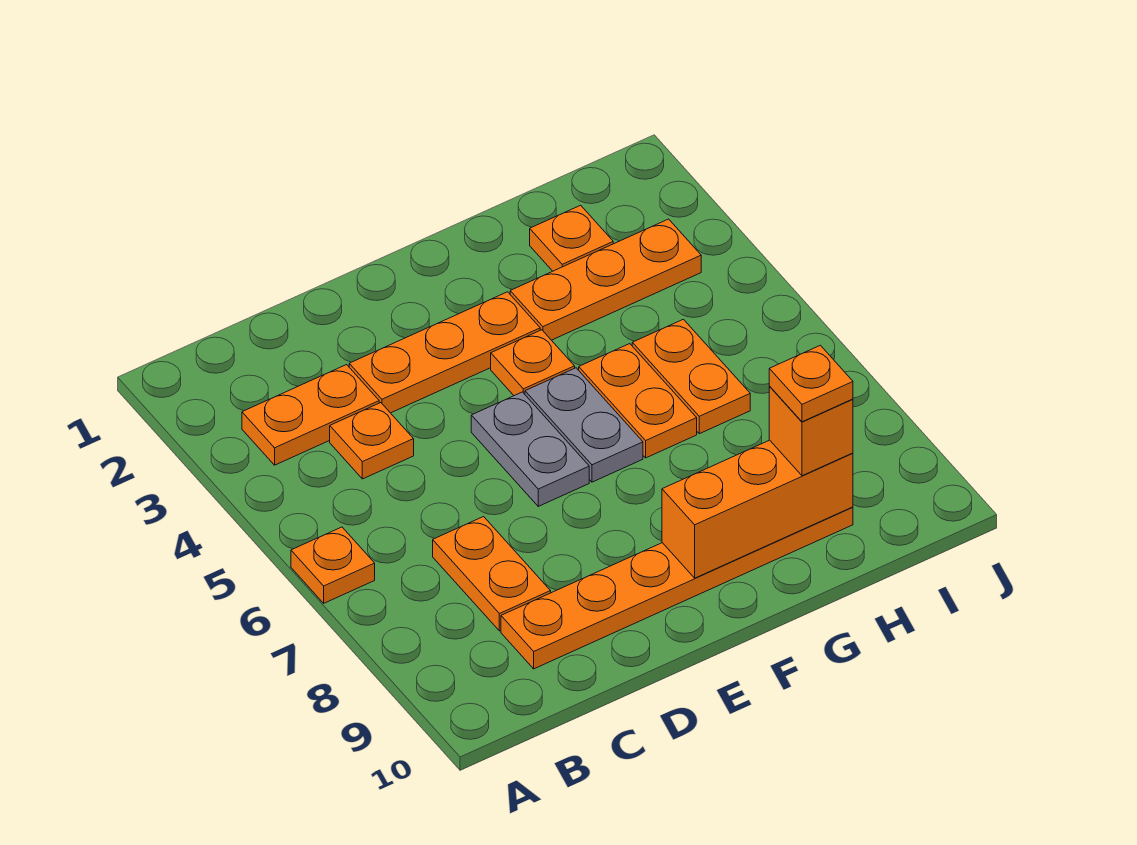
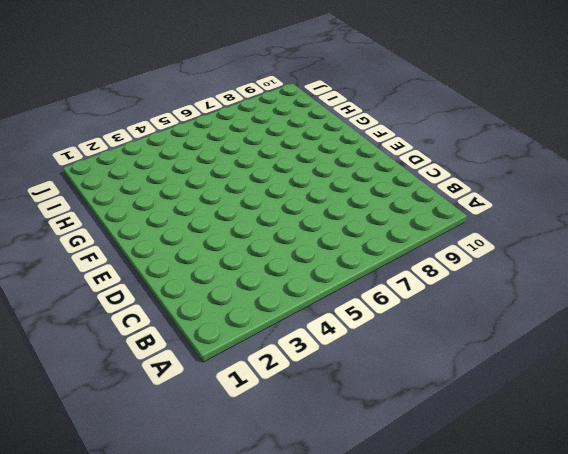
none -> orange plate A6 level 1
none -> orange plate B3:C3 level 1
none -> orange plate C4 level 1

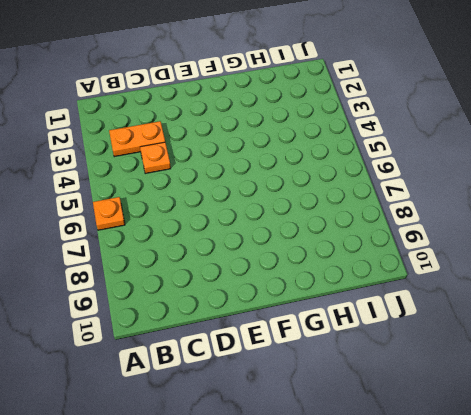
none -> orange plate C7:C8 level 1
none -> orange plate C9:H9 level 1
none -> orange plate D3:F3 level 1

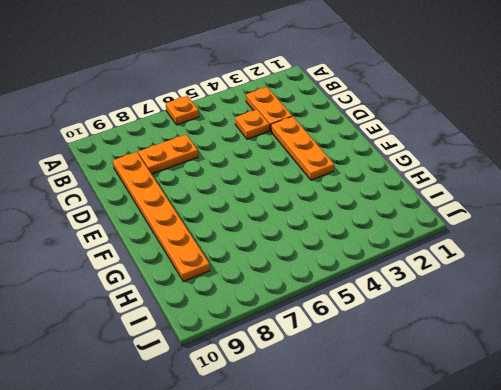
none -> grey plate E5:E6 level 1
none -> orange plate F4 level 1
none -> grey plate F5:F6 level 1

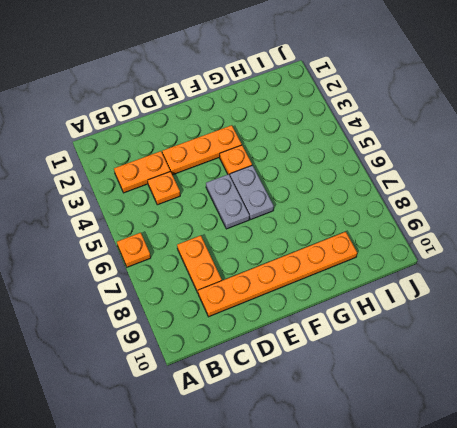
none -> orange plate G3:I3 level 1
none -> orange plate G5:G6 level 1
none -> orange plate H2 level 1

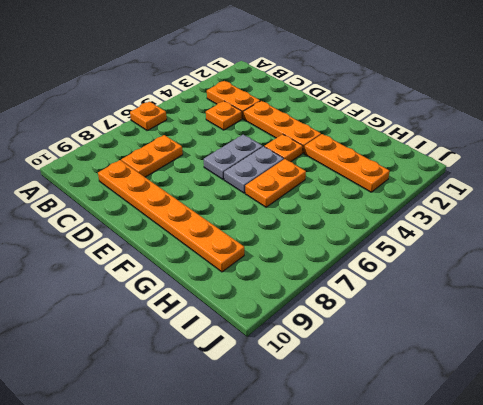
none -> orange plate H2 level 1
none -> orange plate H5:H6 level 1
none -> orange brick F9:H9 level 2

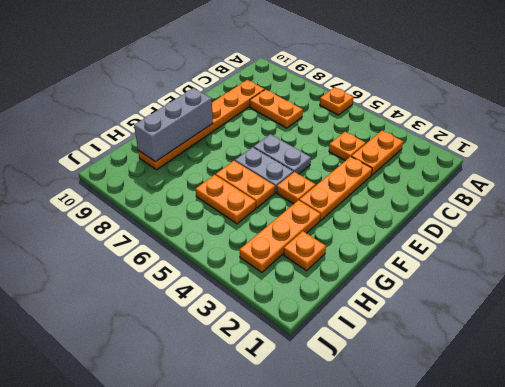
grey brick F9:H9 level 2 -> orange brick F9:H9 level 2
none -> orange brick H9 level 3
none -> orange plate H9 level 4

